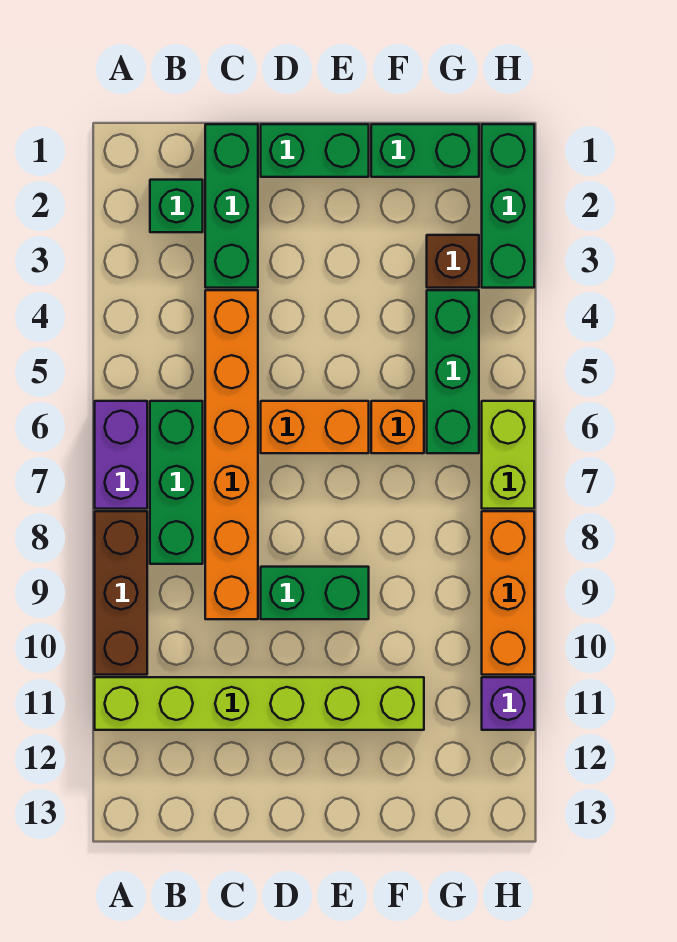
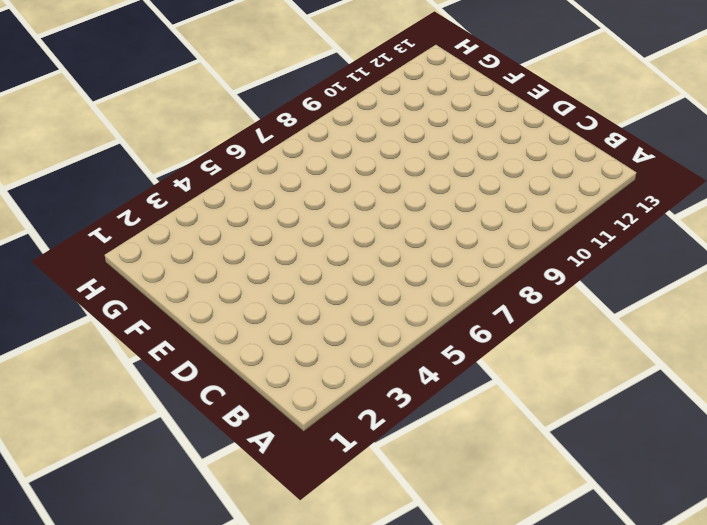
none -> purple brick A6:A7 level 1
none -> brown brick A8:A10 level 1
none -> lime brick A11:F11 level 1

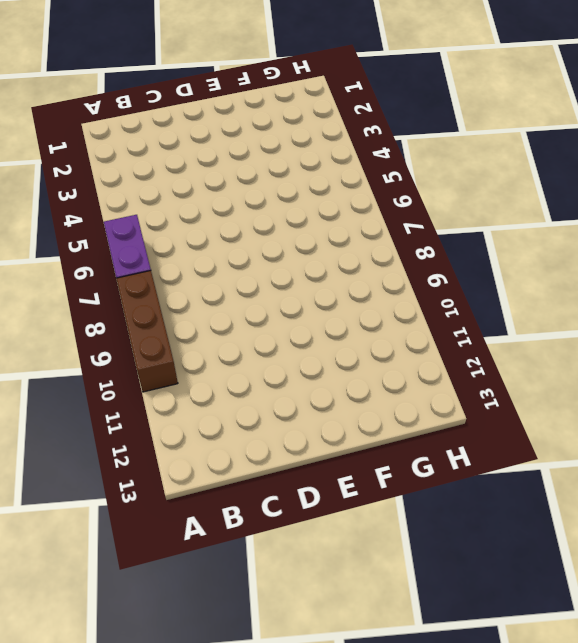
none -> lime brick A11:F11 level 1
none -> green brick B2 level 1
none -> green brick B6:B8 level 1

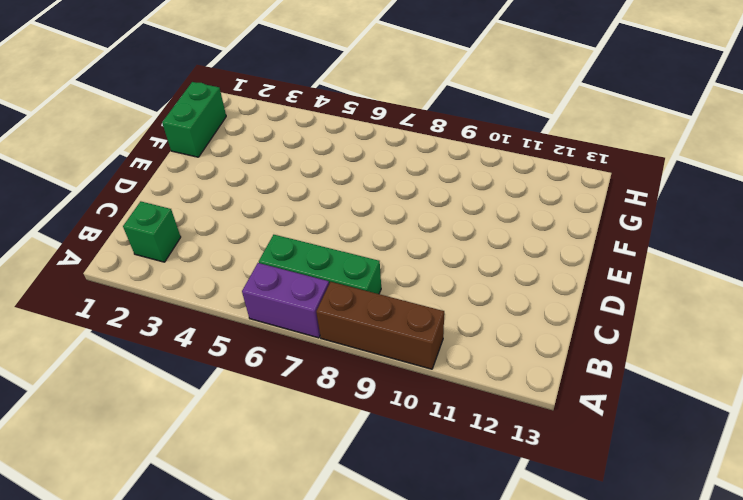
none -> lime brick A11:F11 level 1
none -> green brick C1:C3 level 1
none -> orange brick C4:C9 level 1

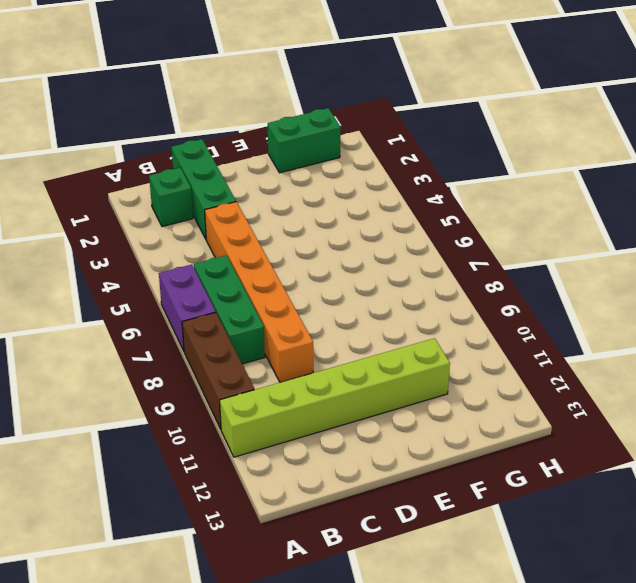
none -> green brick D1:E1 level 1
none -> orange brick D6:E6 level 1
none -> green brick D9:E9 level 1

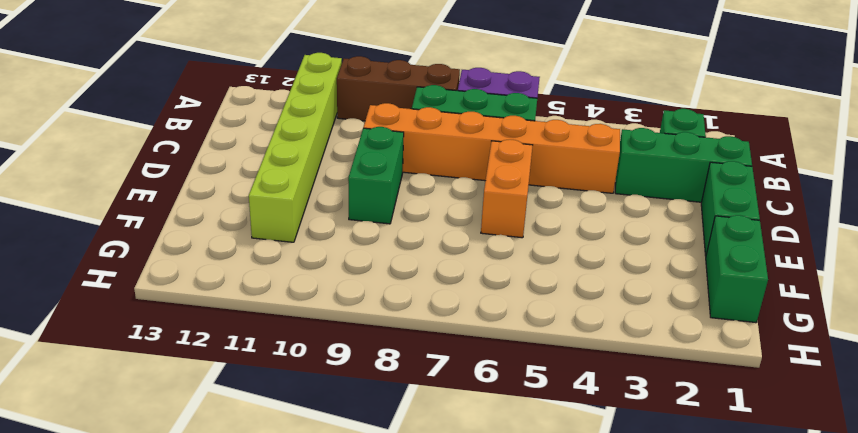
none -> orange brick F6 level 1
none -> brown brick G3 level 1
none -> green brick G4:G6 level 1

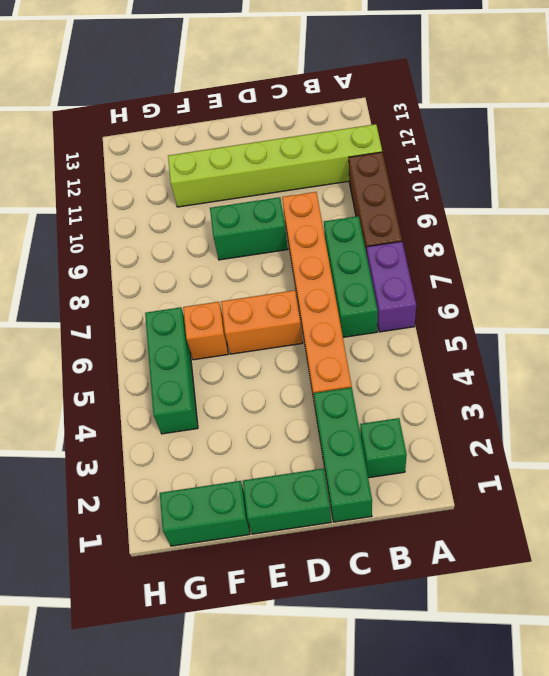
none -> brown brick G3 level 1
none -> green brick H1:H3 level 1
none -> lime brick H6:H7 level 1

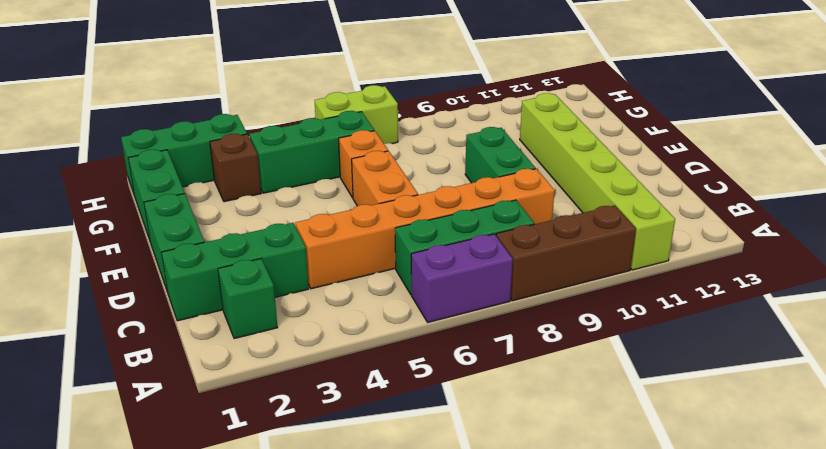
none -> orange brick H8:H10 level 1
none -> purple brick H11 level 1

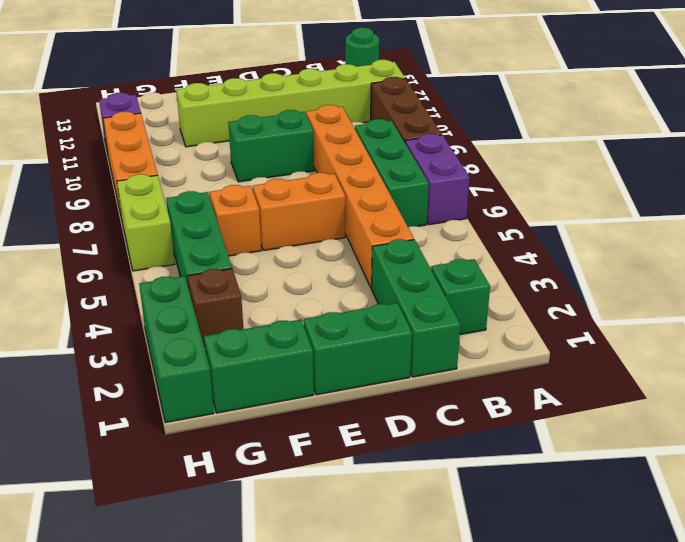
green round brick A13 level 1 -> none

